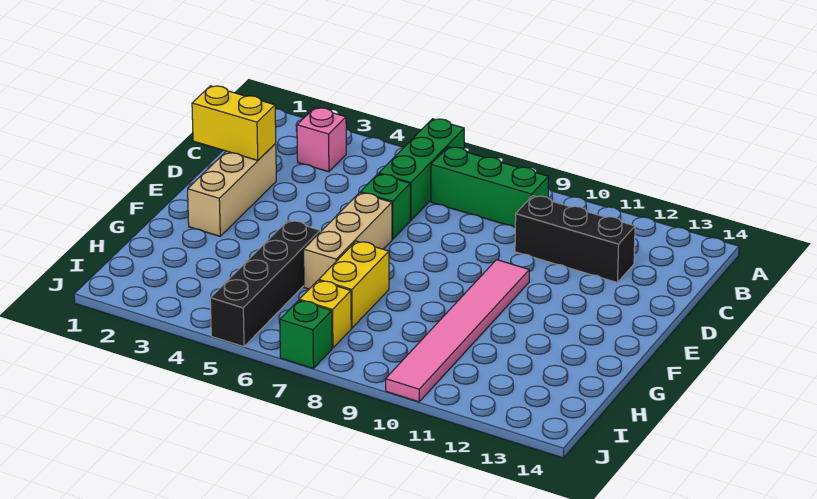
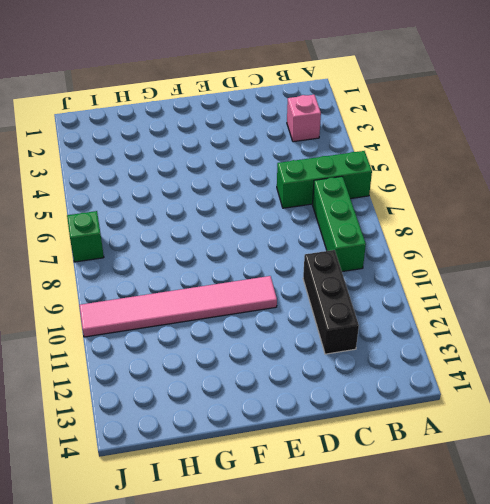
none -> tan brick D2:F2 level 1
none -> green brick D6 level 1
none -> tan brick E6:G6 level 1

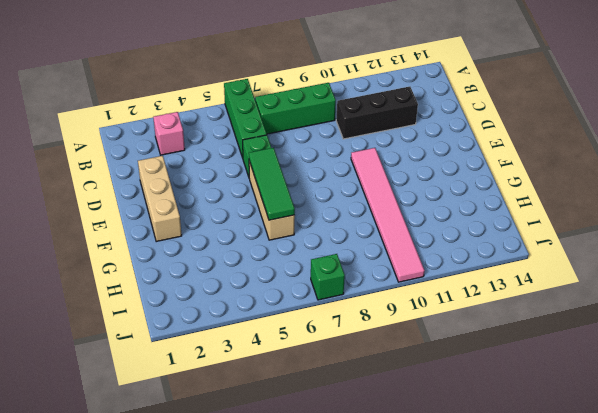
green tile E6:G6 level 2 -> none
none -> black brick G5:J5 level 1
none -> yellow brick G7:H7 level 1
none -> yellow brick I7 level 1

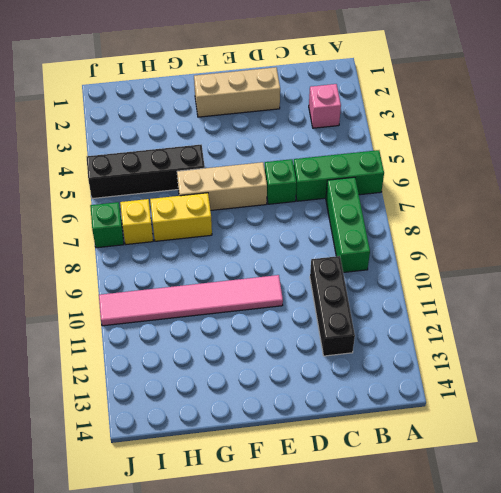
none -> yellow brick D1:D2 level 2

